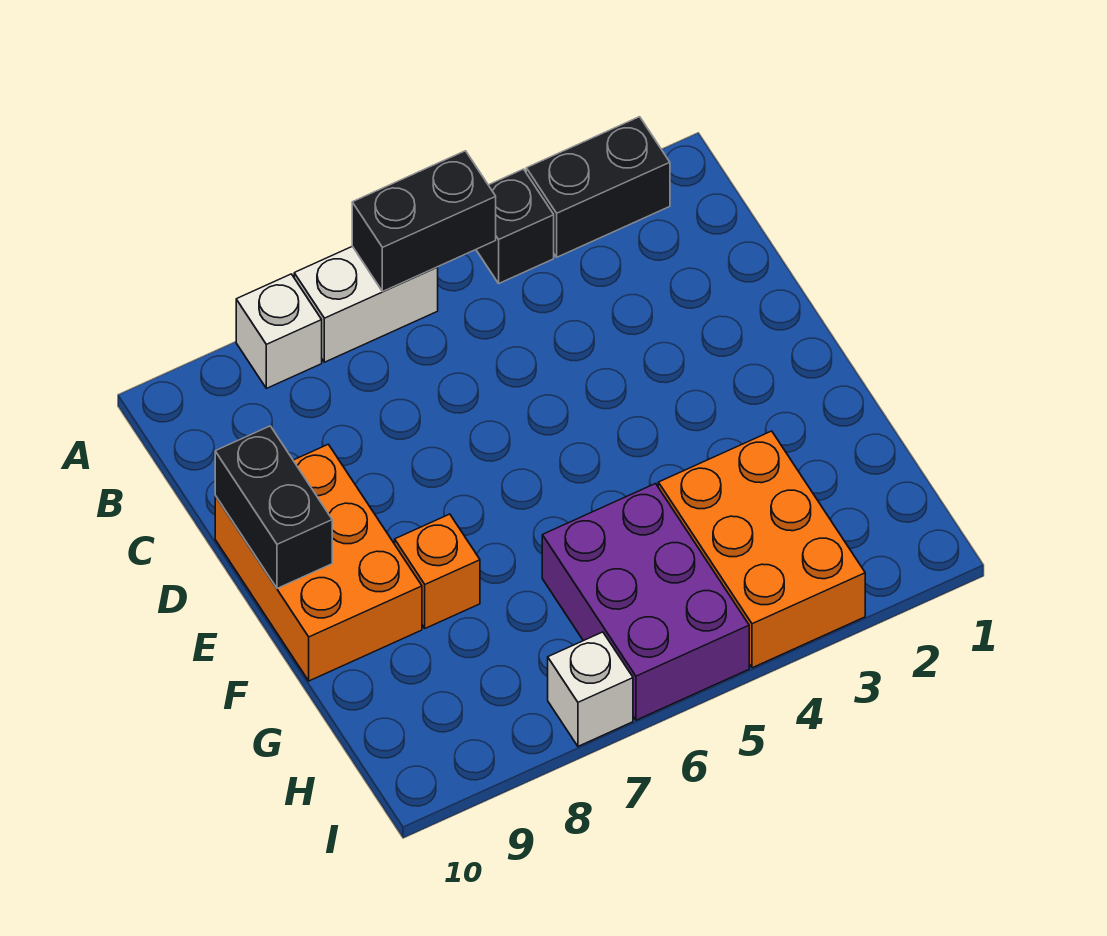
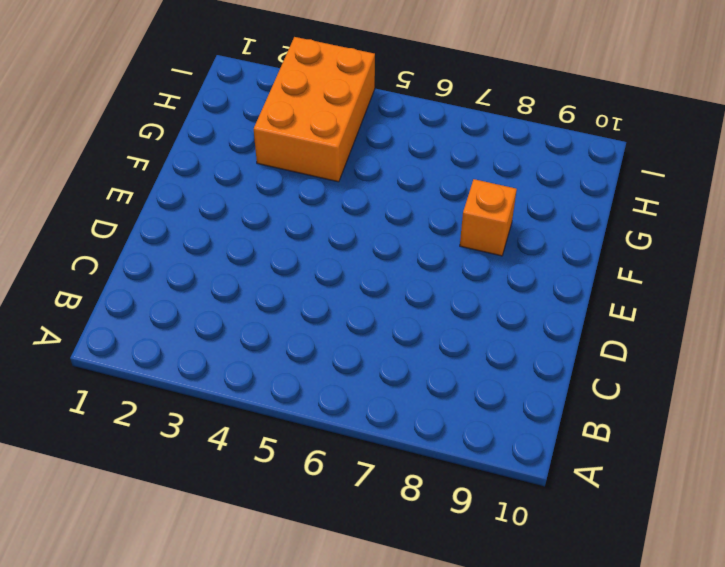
none -> black brick A2:A3 level 1
none -> black brick A4 level 1

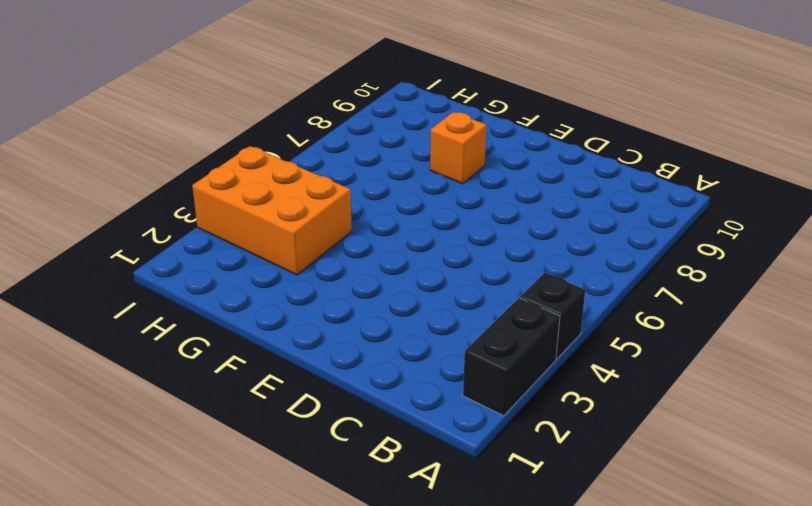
none -> white brick A6:A7 level 1
none -> white brick A8 level 1

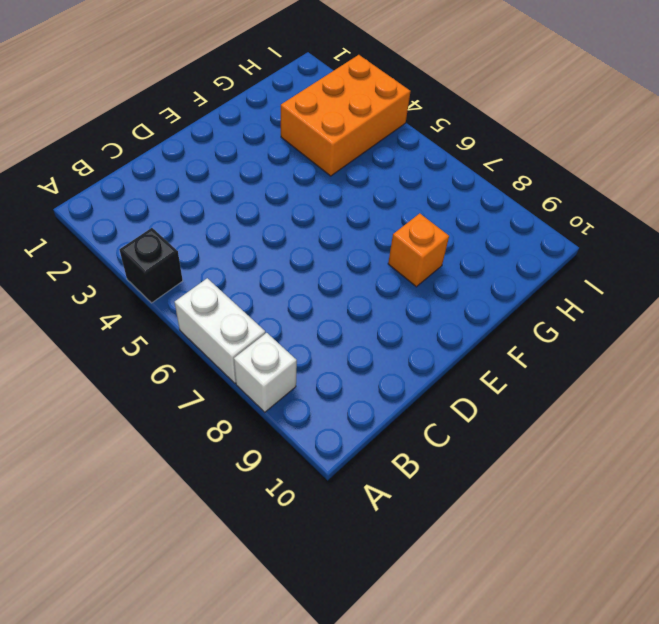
none -> black brick A2:A3 level 1
none -> orange brick D9:F10 level 1

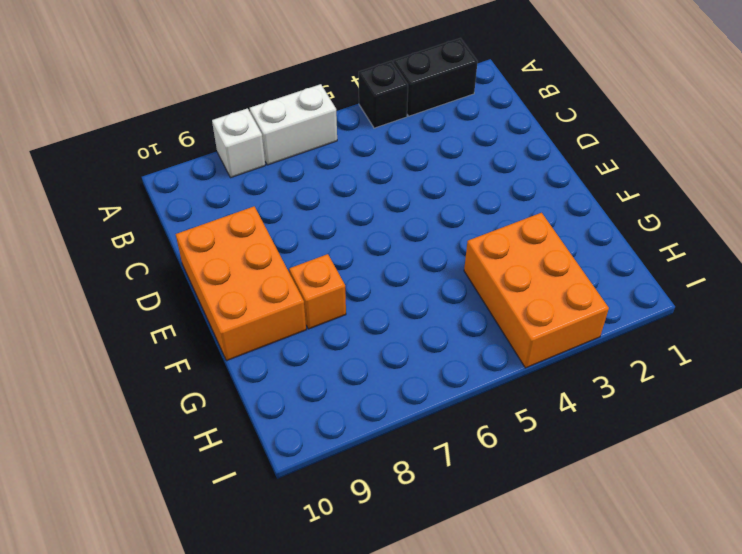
none -> purple brick G5:I6 level 1
none -> white brick I7 level 1

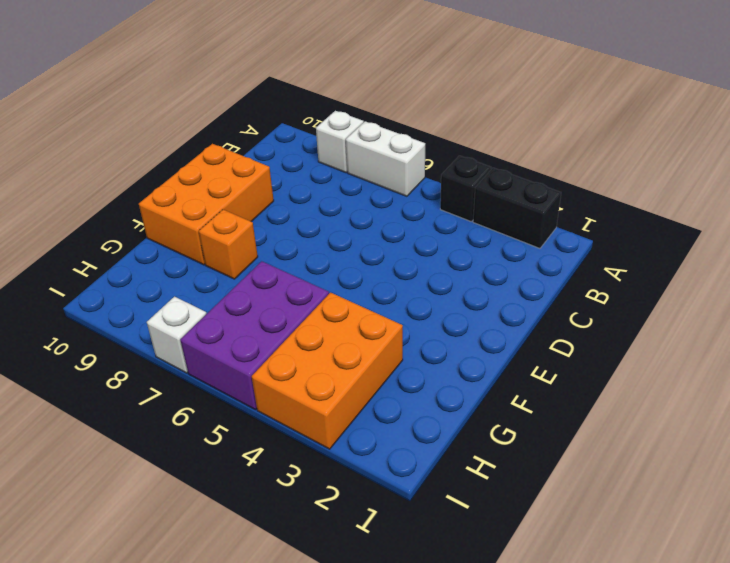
none -> black brick A5:A6 level 2
none -> black brick D10:E10 level 2

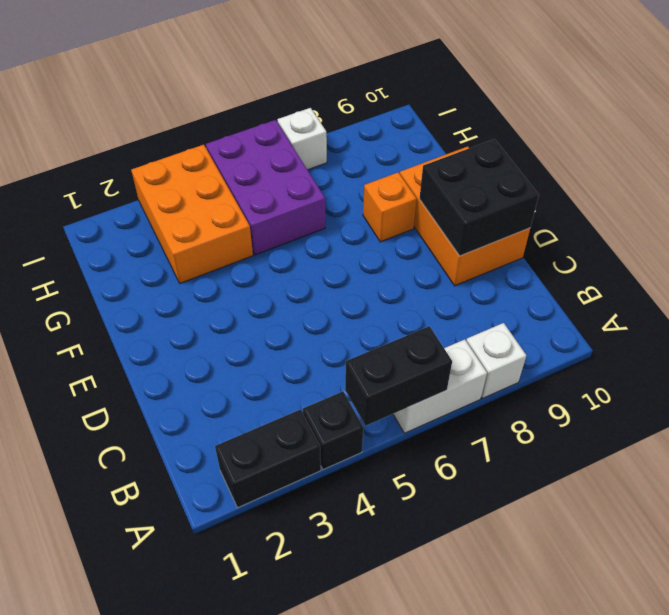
black brick D9:E10 level 2 -> black brick D10:E10 level 2

